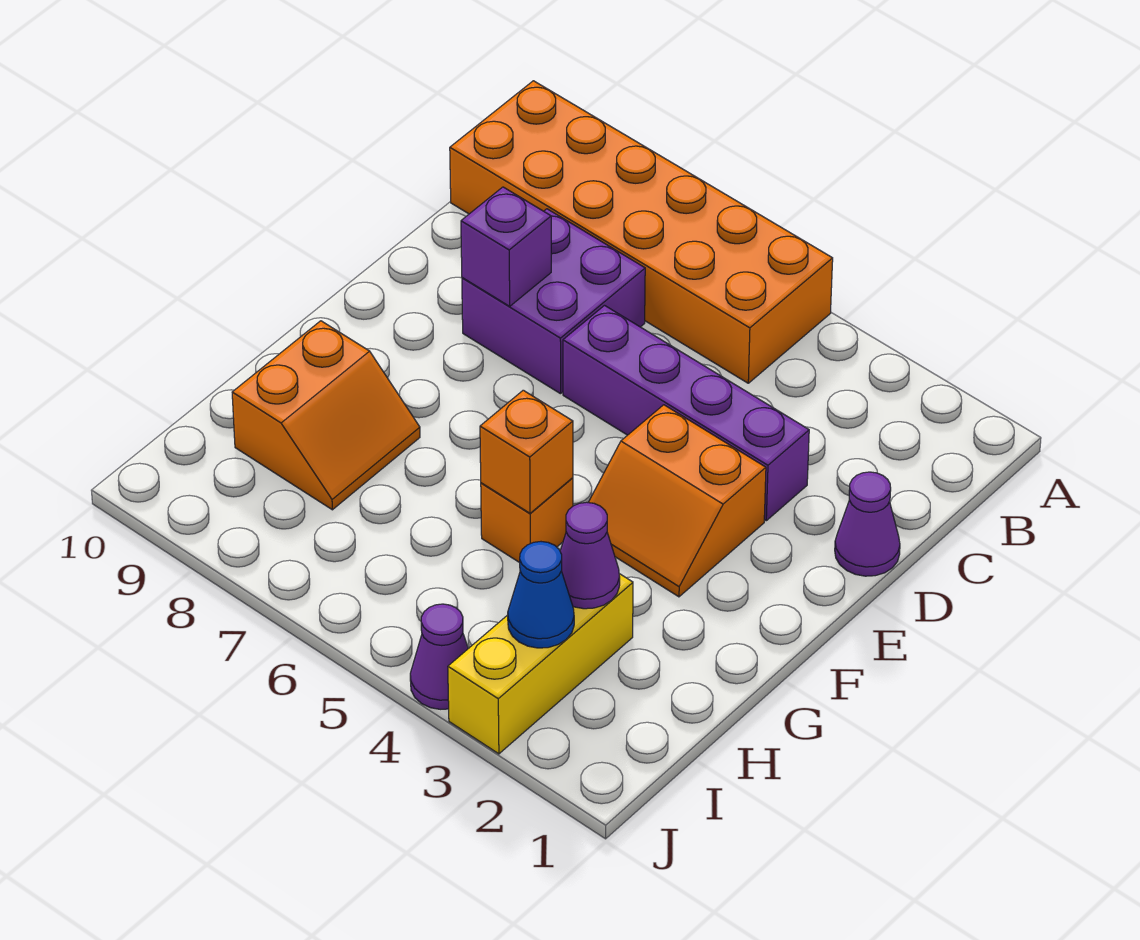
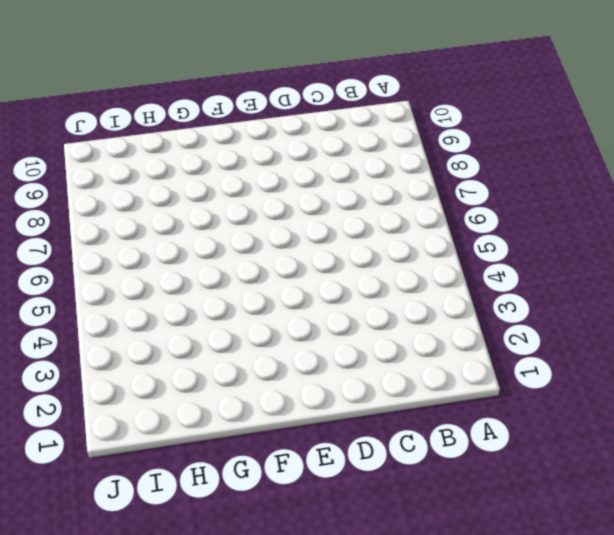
none -> orange brick A5:B10 level 1
none -> purple brick C7:D8 level 1
none -> purple cone D1 level 1

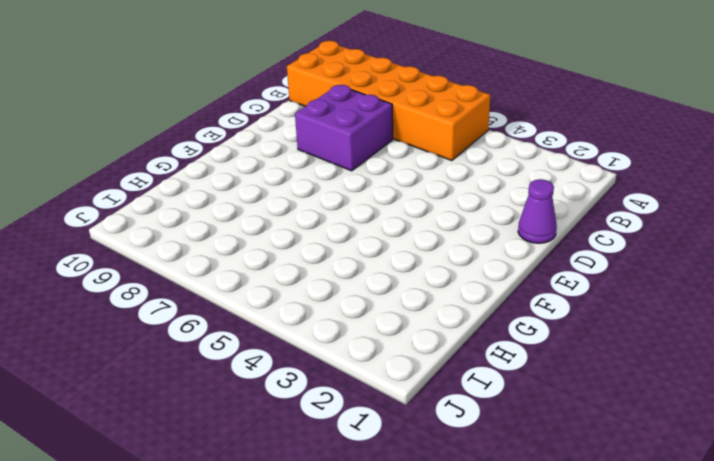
none -> purple brick D3:D6 level 1
none -> orange slope E3:F4 level 1 top E
none -> orange brick G5 level 1

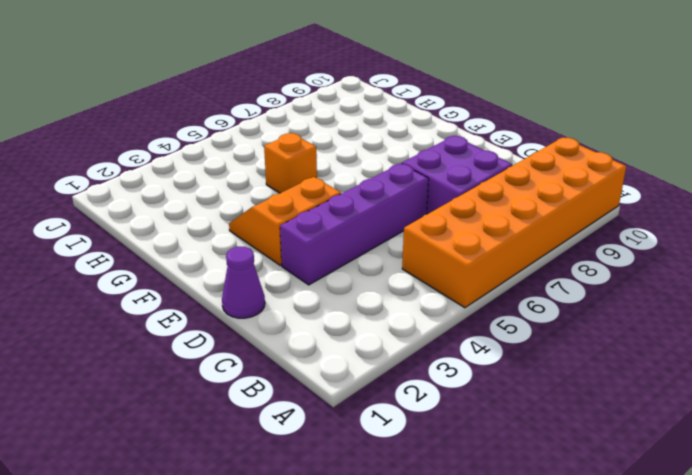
none -> orange slope G8:H9 level 1 top 9
none -> yellow brick H3:J3 level 1
none -> purple cone J4 level 1

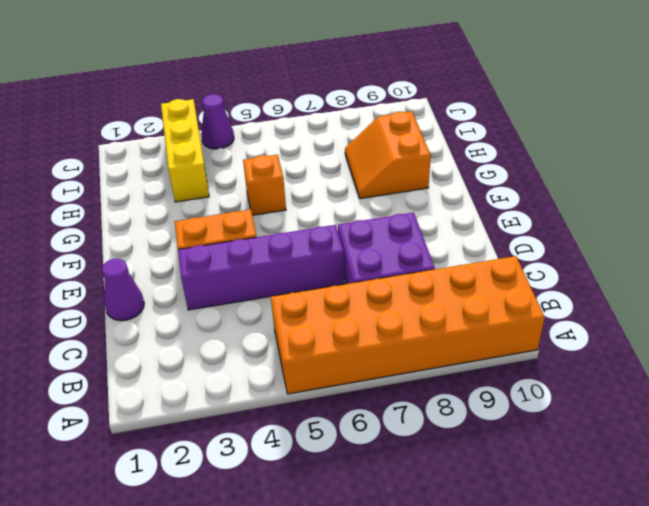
none -> purple brick D8 level 2
none -> orange brick G5 level 2
none -> purple cone H3 level 2

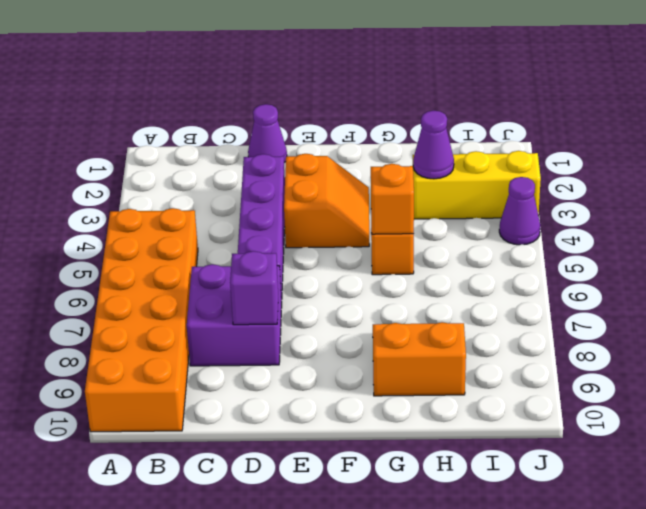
none -> blue cone I3 level 2

